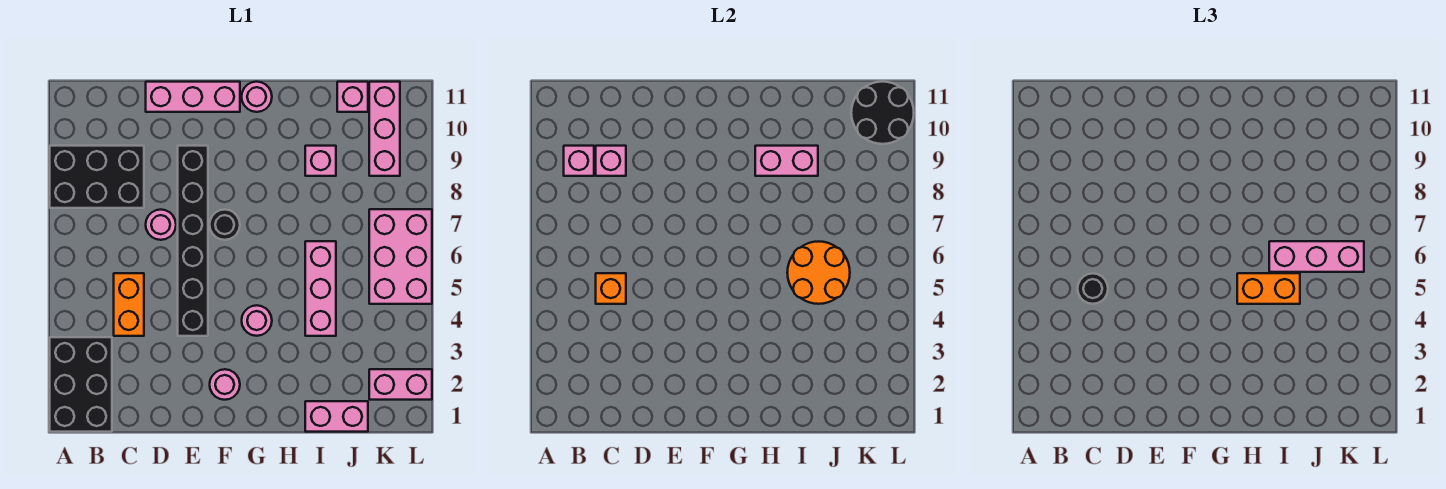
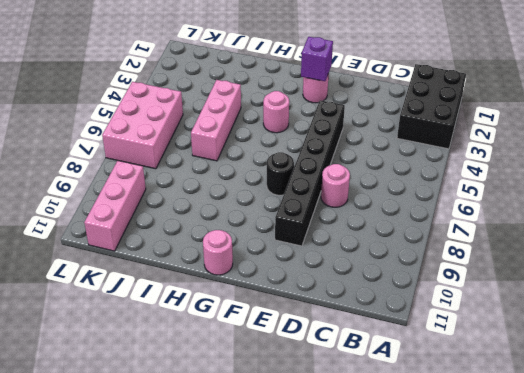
purple brick F2 level 2 -> none
none -> black brick A8:C9 level 1
none -> orange brick C4:C5 level 1
none -> pink brick D11:F11 level 1

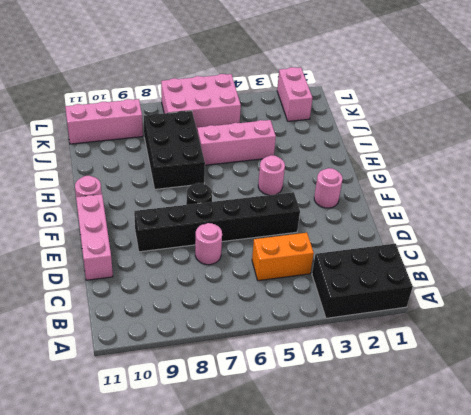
black brick H7:J8 level 1 -> black brick A8:C9 level 1
none -> pink brick I1:J1 level 1
none -> pink brick I9 level 1
none -> pink brick J11 level 1

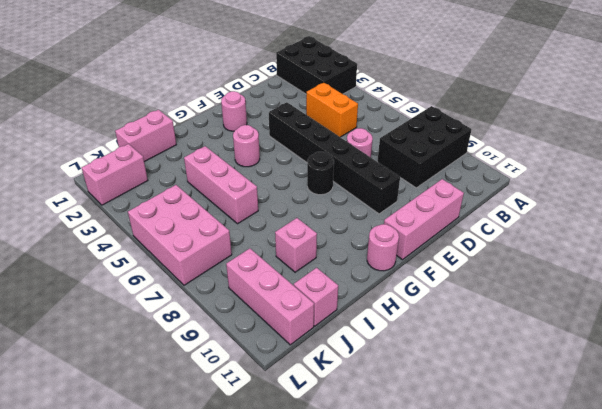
none -> pink brick B9 level 2
none -> orange brick C5 level 2
none -> pink brick C9 level 2

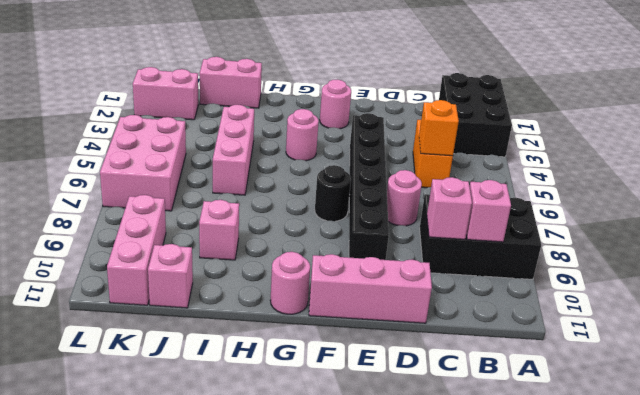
none -> pink brick H9:I9 level 2
none -> orange round brick I5:J6 level 2
none -> black round brick K10:L11 level 2

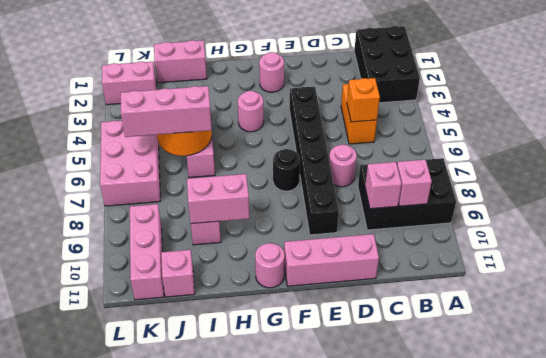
none -> black round brick K10:L11 level 2
none -> black round brick C5 level 3
none -> orange brick H5:I5 level 3

